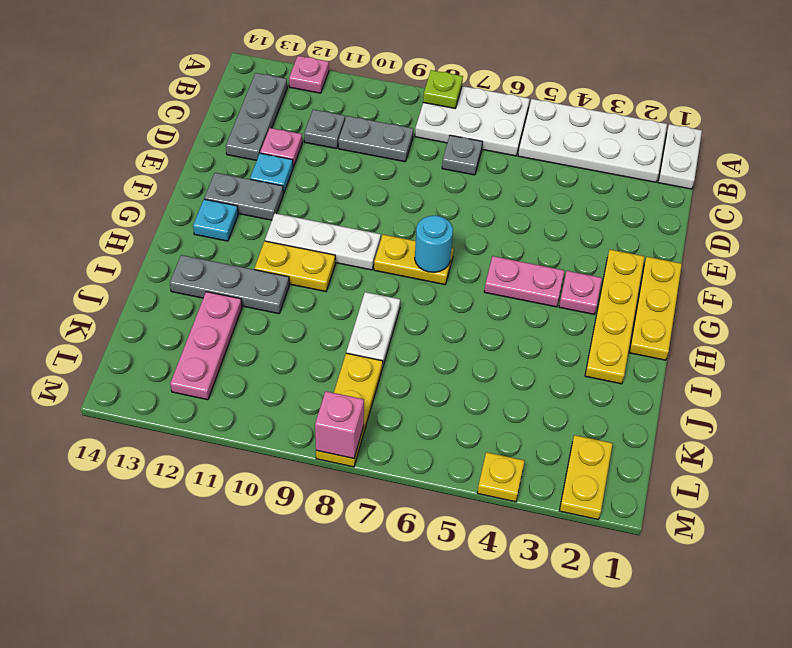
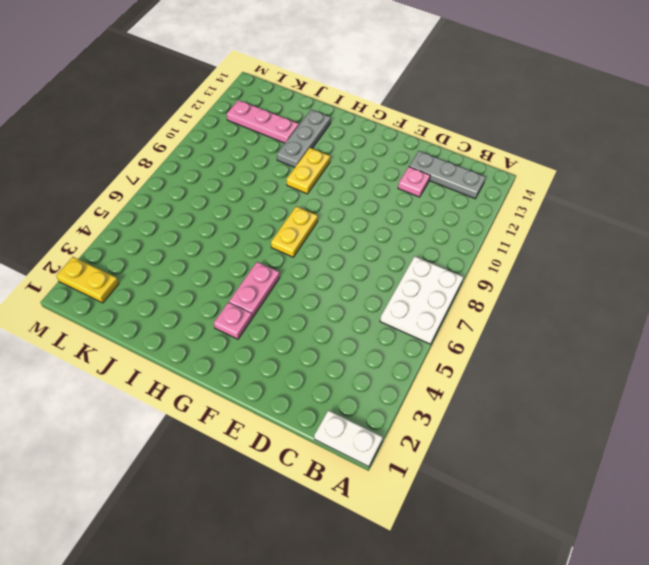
none -> white plate A2:B5 level 1
none -> pink plate A12 level 1
none -> grey plate C7 level 1

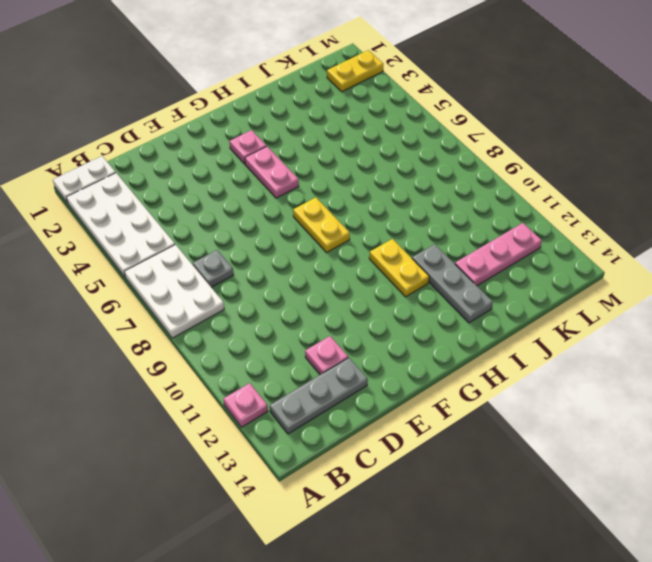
none -> grey plate C9:C10 level 1
none -> grey plate C11 level 1
none -> cyan plate E12 level 1

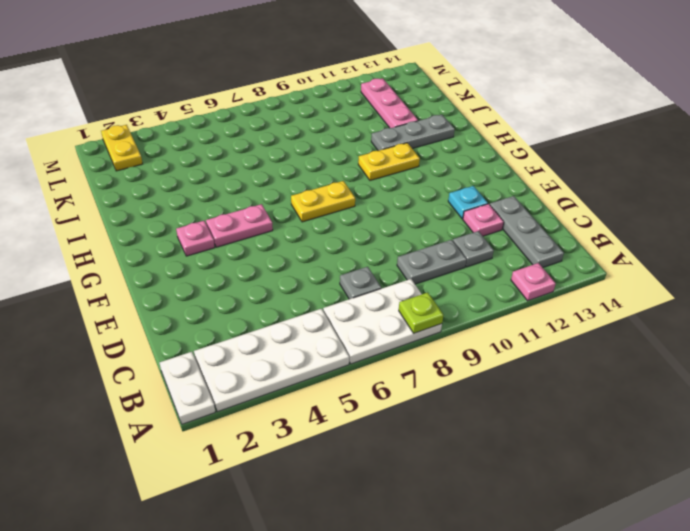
none -> yellow plate F1:H1 level 1
none -> yellow plate F2:I2 level 1
none -> grey plate F12:F13 level 1

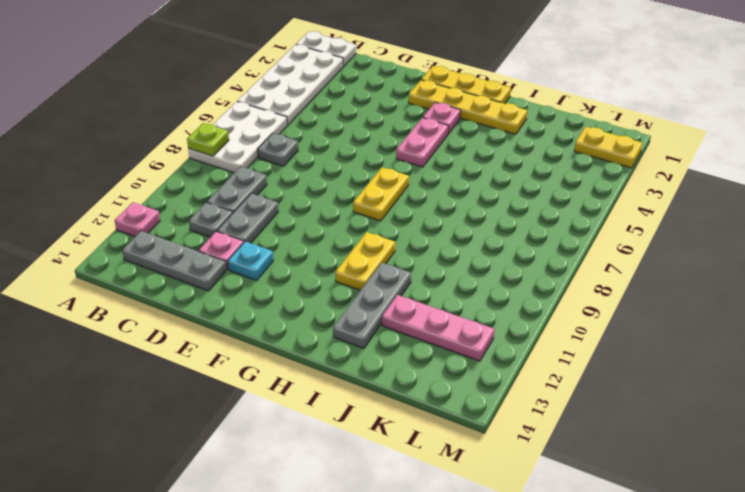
grey plate D10:D11 level 1 -> grey plate F12:F13 level 1
none -> white plate G9:G11 level 1
none -> cyan plate G13 level 1
none -> white plate I8:J8 level 1

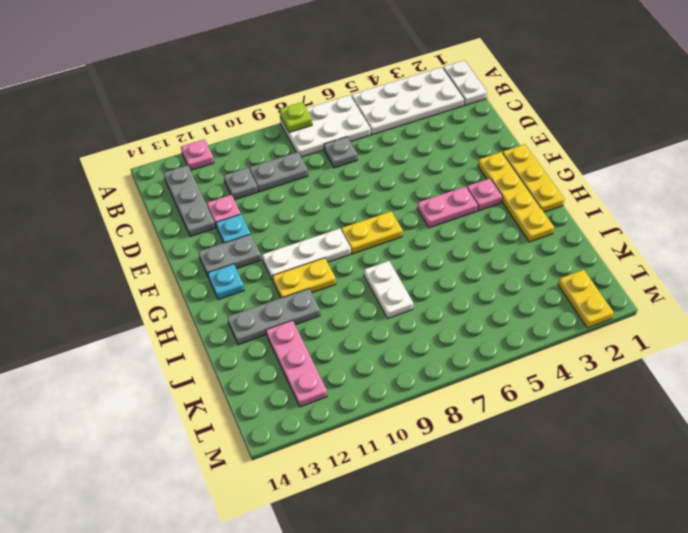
none -> yellow plate K8:M8 level 1
none -> yellow plate M4 level 1
none -> cyan round brick G7 level 2

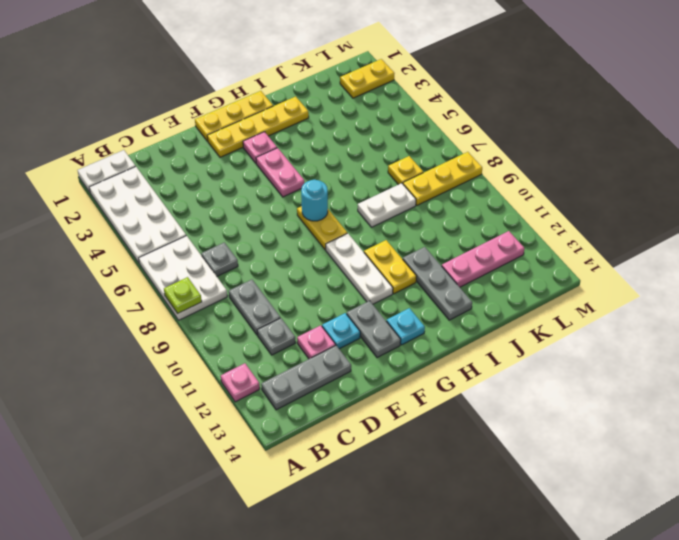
yellow plate K7 level 1 -> yellow plate M4 level 1
none -> pink brick M8 level 2

